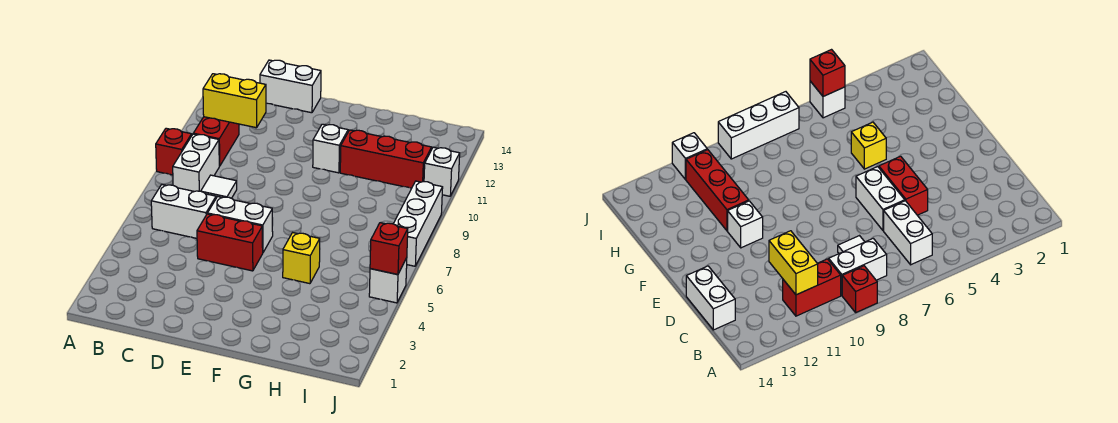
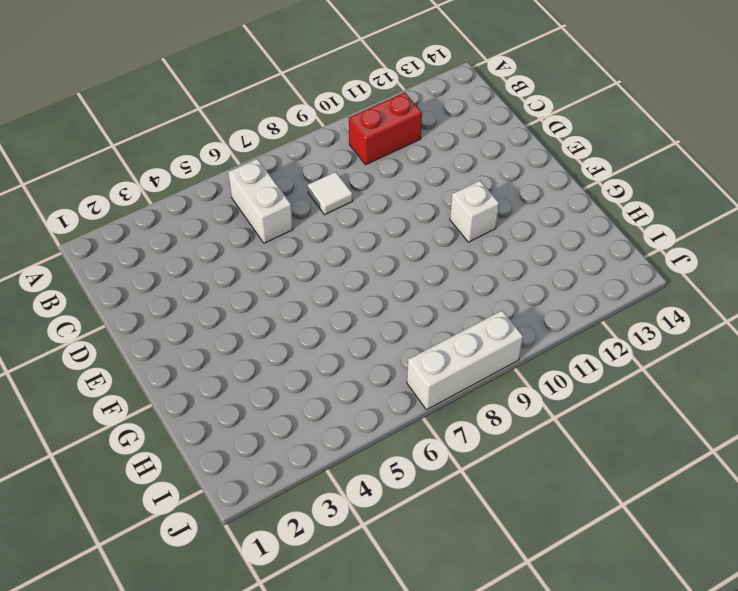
none -> red brick A9 level 1
none -> white brick B8:B9 level 1
none -> white brick C14:D14 level 1

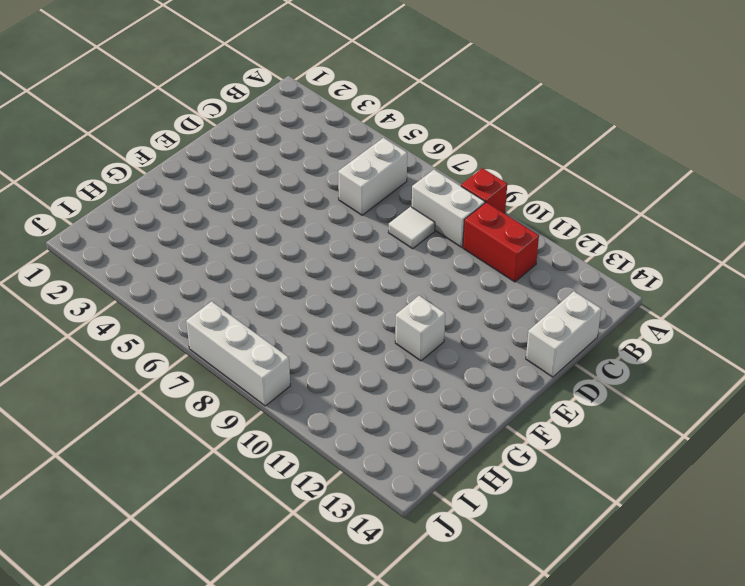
none -> red brick D5:E5 level 1
none -> white brick D6:E6 level 1
none -> yellow brick G5 level 1

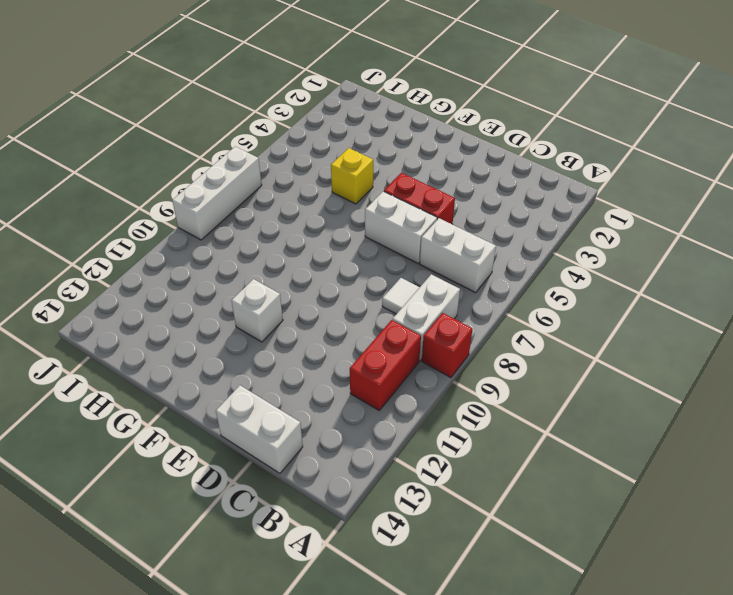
none -> red brick G11:I11 level 1
none -> white brick J5 level 1
none -> white brick J11 level 1

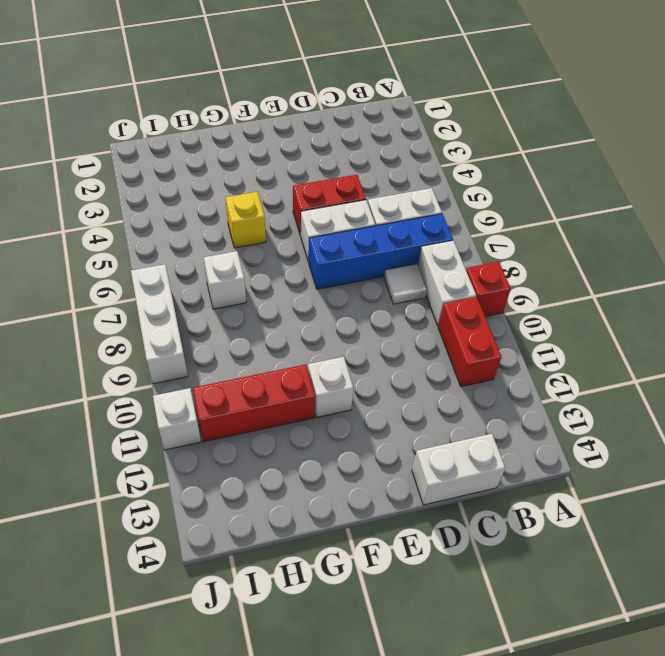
blue brick B7:E7 level 1 -> none
white brick H7 level 1 -> white brick J5 level 1
none -> yellow brick B11:C11 level 2
none -> red brick J5 level 2

